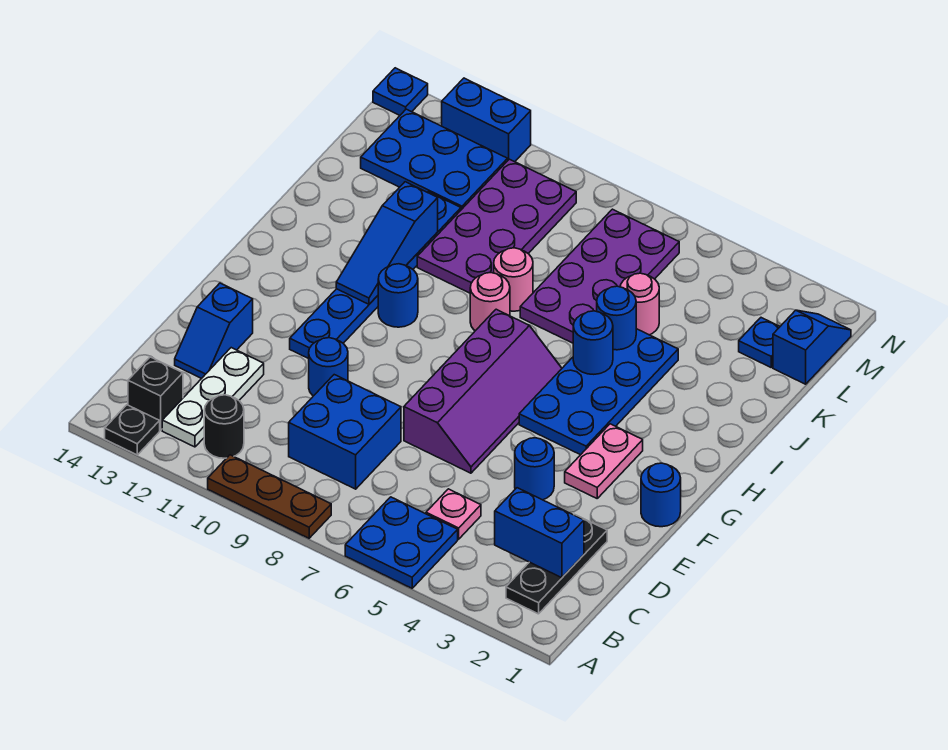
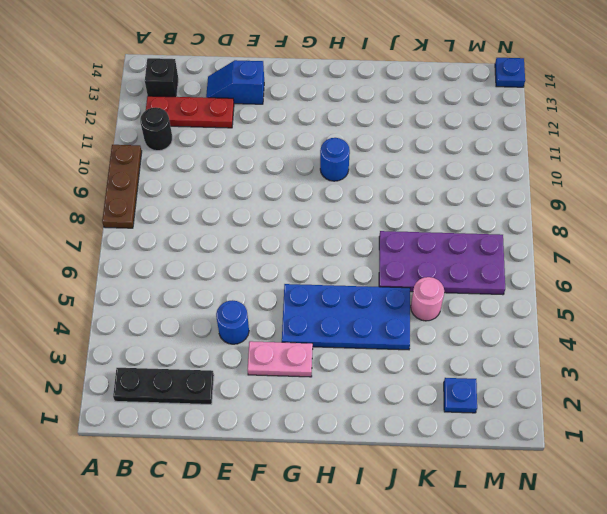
red plate B12:D12 level 1 -> white plate B12:D12 level 1
none -> blue plate A5:B6 level 1
none -> black plate A13 level 1
none -> pink plate C5 level 1
none -> blue brick C8:D9 level 1

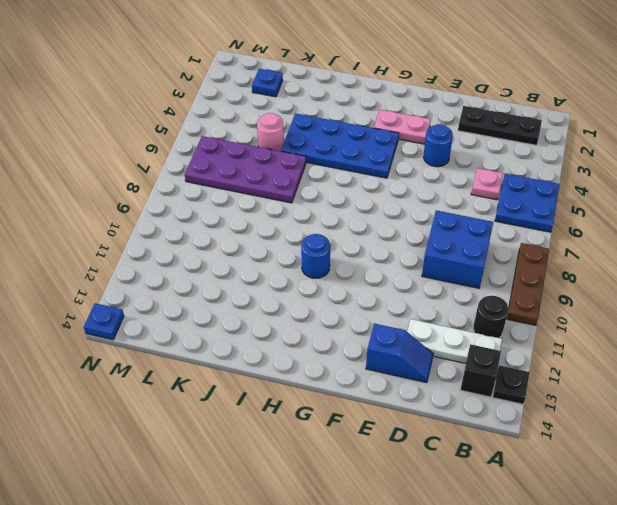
none -> purple slope E6:H7 level 1 top 7
none -> blue round brick E10 level 1
none -> blue round brick F1 level 1
none -> blue plate F11:K11 level 1

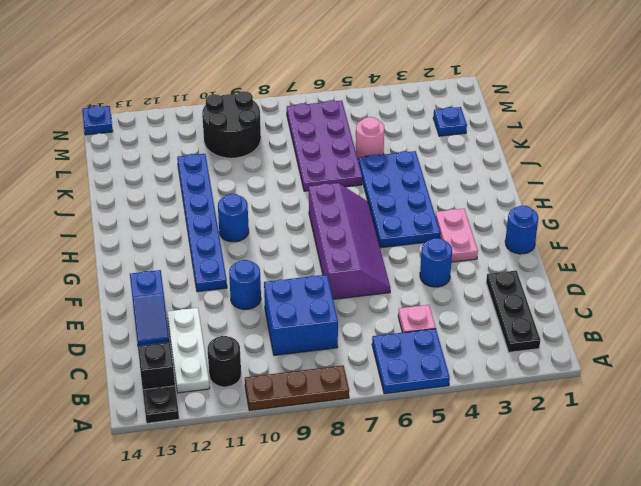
black round brick L9:M10 level 1 -> purple plate J9:M10 level 1
none -> pink round brick I8 level 1
none -> pink round brick J8 level 1
none -> blue slope L1:M1 level 1 top L
none -> blue plate L11:M13 level 1

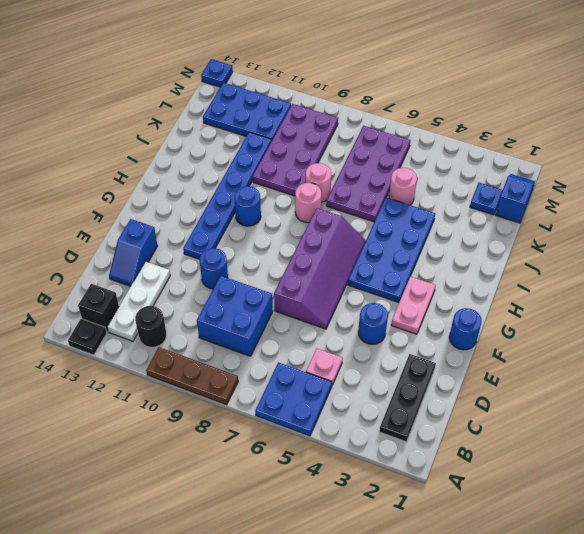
none -> blue brick N11:N12 level 1
none -> blue brick C2:C3 level 2
none -> blue slope H11:J11 level 2 top J
none -> blue round brick I5 level 2

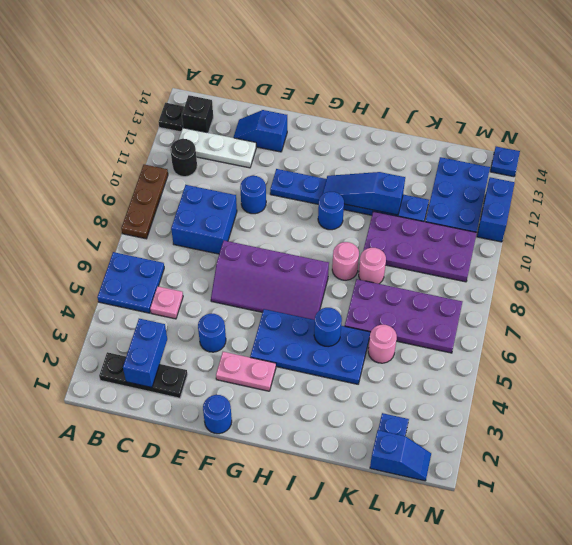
none -> blue round brick J5 level 2

